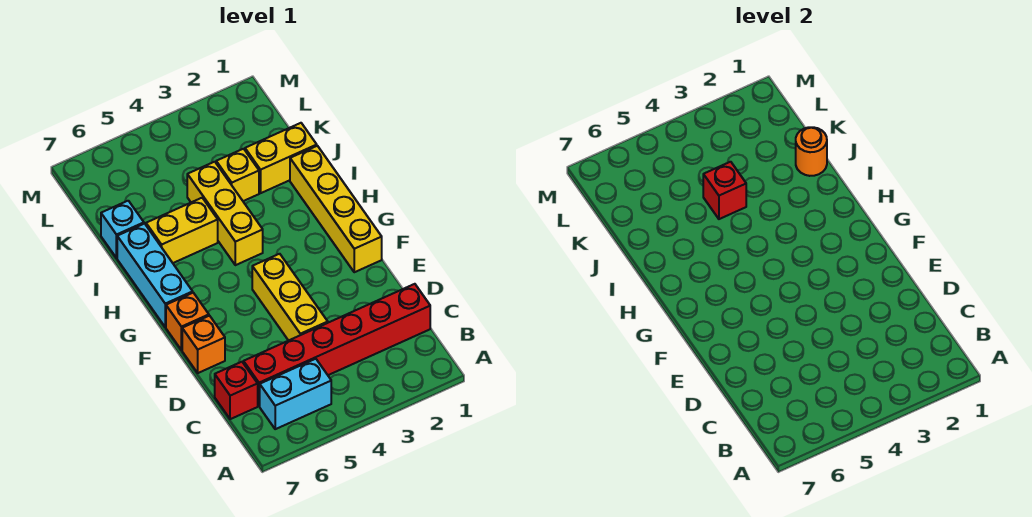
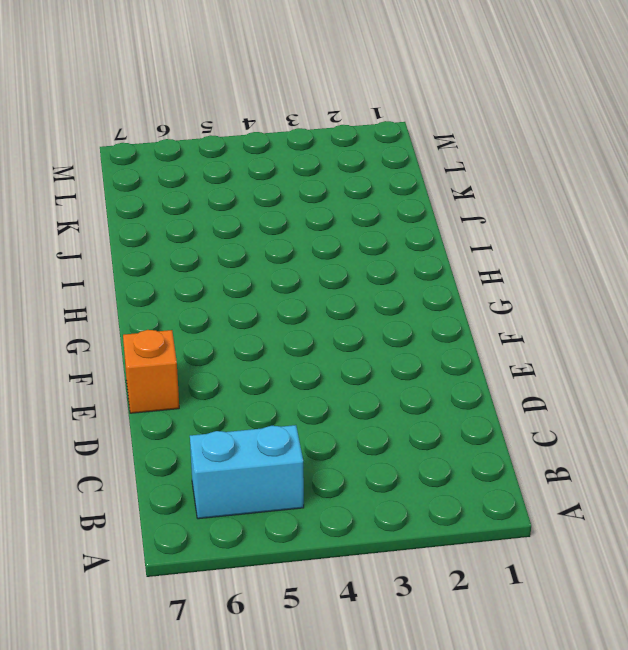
none -> red brick C1:C6 level 1
none -> red brick C7 level 1
none -> yellow brick D4:F4 level 1

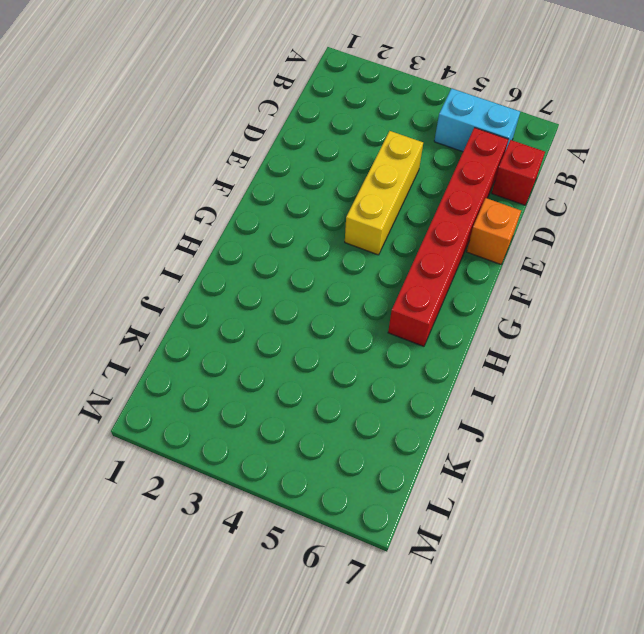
red brick C6:H6 level 1 -> red brick C1:C6 level 1
none -> yellow brick F1:I1 level 1
none -> orange brick F7 level 1
none -> cyan brick G7:I7 level 1

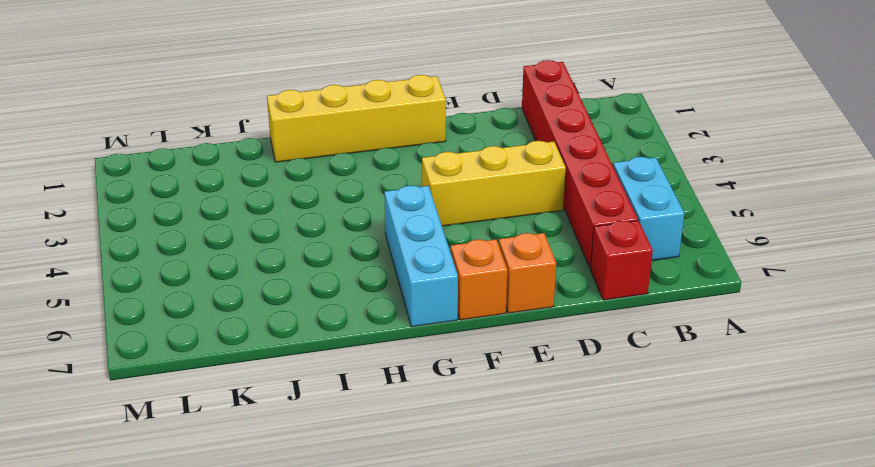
cyan brick G5:G7 level 1 -> cyan brick G7:I7 level 1
none -> yellow brick H4:J4 level 1
none -> yellow brick I5:I6 level 1
none -> yellow brick J1:J2 level 1

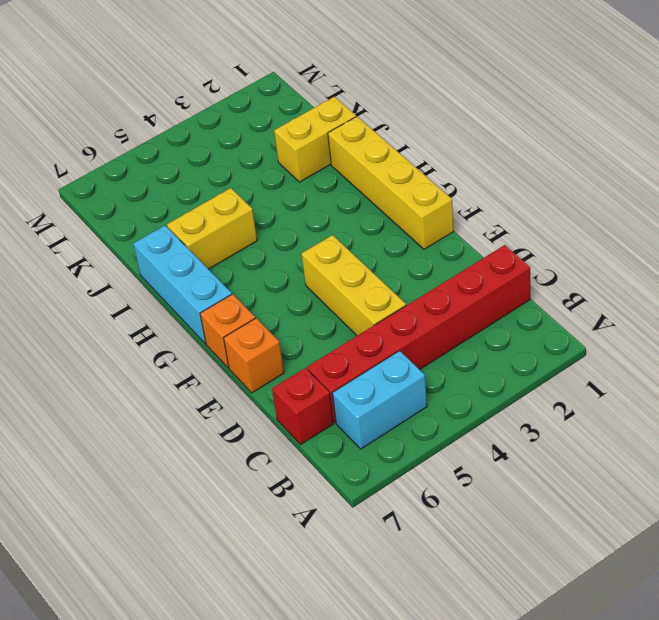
none -> yellow brick H4:J4 level 1
none -> yellow brick J3 level 1
none -> cyan brick J7 level 1

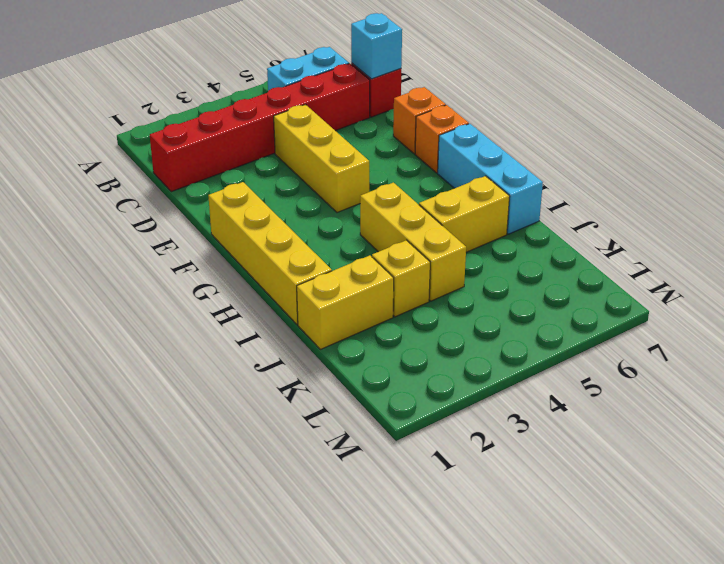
cyan brick C7 level 2 -> cyan brick J7 level 1
none -> orange round brick J1 level 2
none -> red brick J4 level 2

